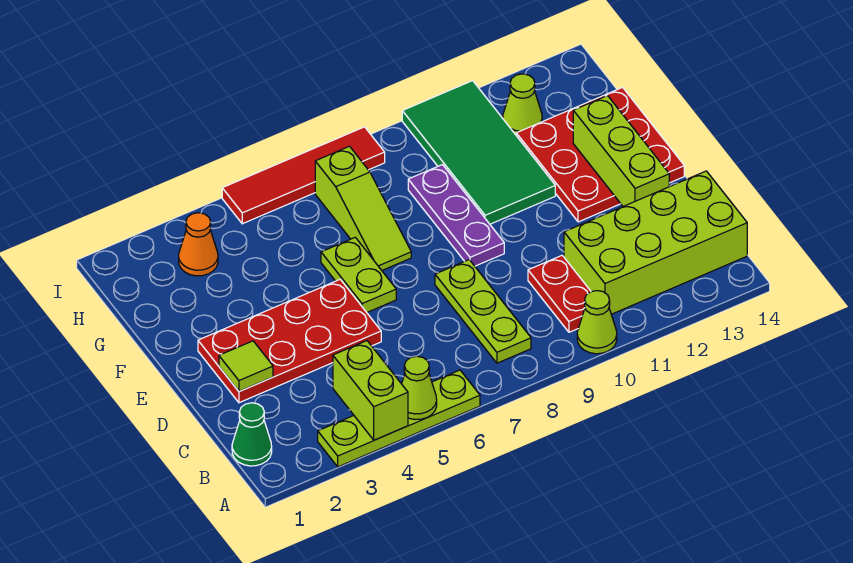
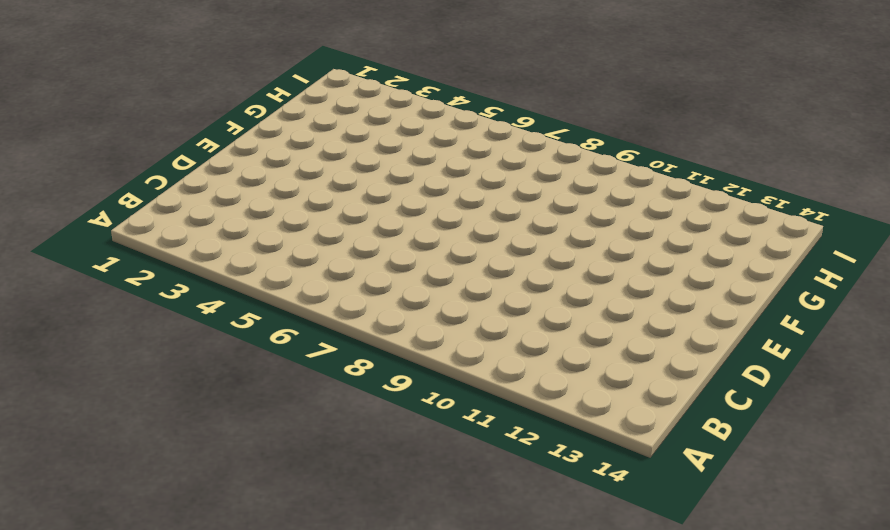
none -> lime plate A3:A6 level 1
none -> lime cone A10 level 1
none -> green cone B1 level 1

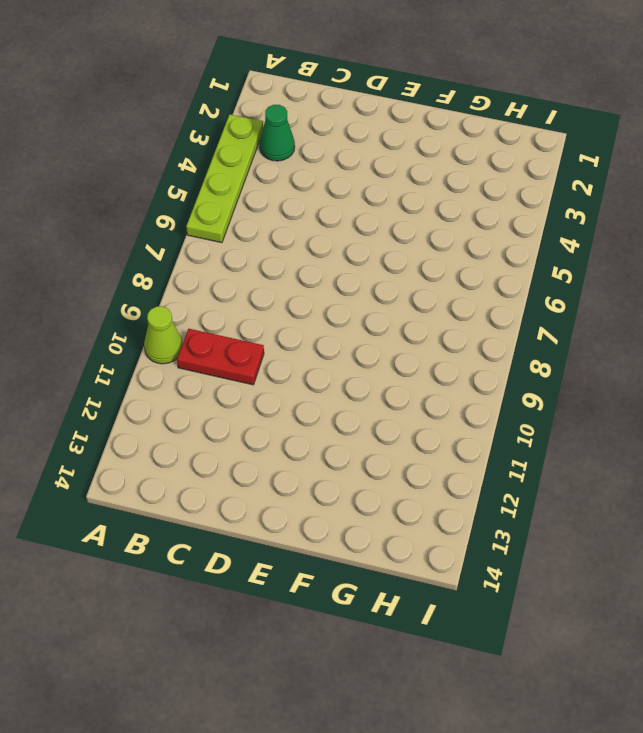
green cone B3 level 1 -> green cone B1 level 1
none -> lime plate B8:D8 level 1
none -> lime brick B11:C14 level 1
none -> red plate D2:E5 level 1

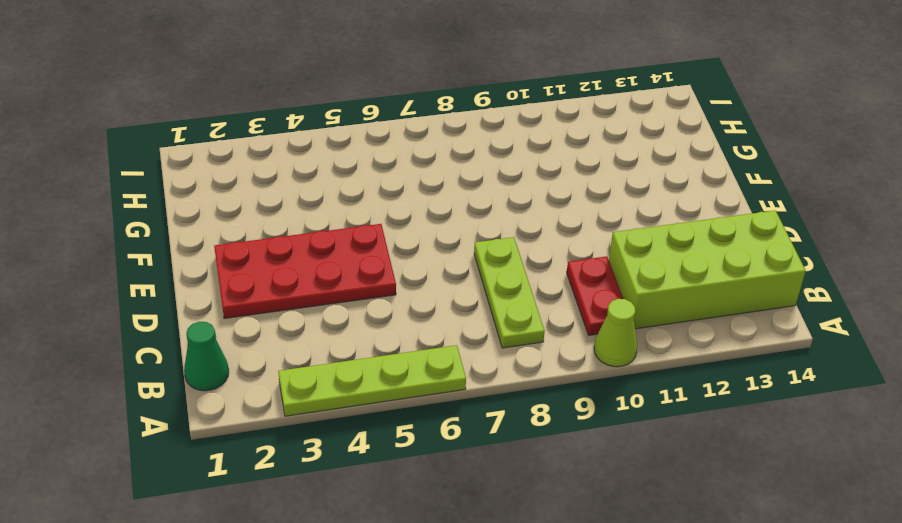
none -> lime plate E6:F6 level 1
none -> purple plate E9:G9 level 1
none -> red plate E12:G14 level 1

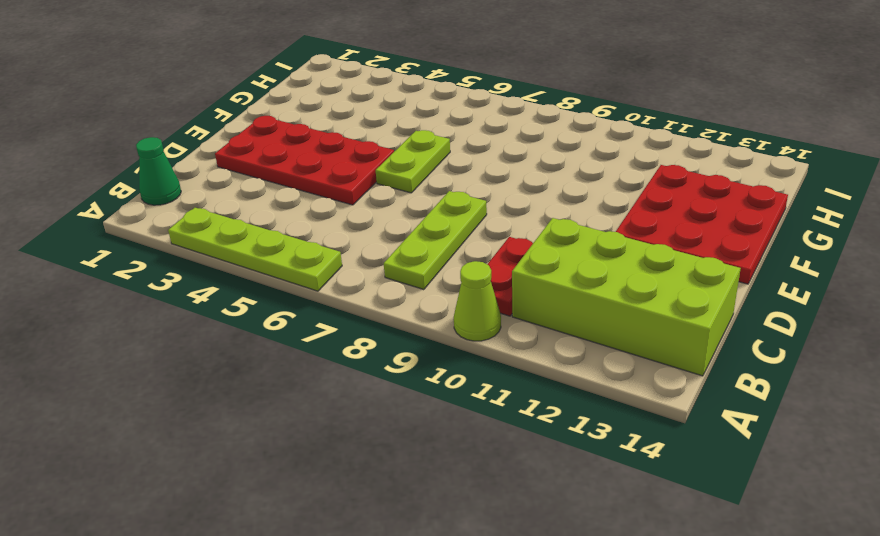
none -> purple plate E9:G9 level 1
none -> lime slope F7:H7 level 1 top H
none -> green tile F10:I11 level 1

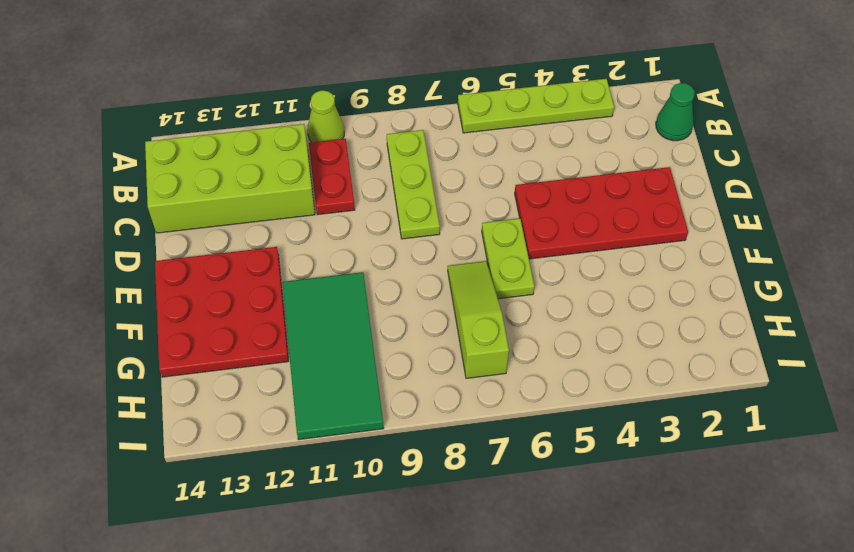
none -> purple plate E9:G9 level 1
none -> orange cone H3 level 1
none -> lime cone H12 level 1

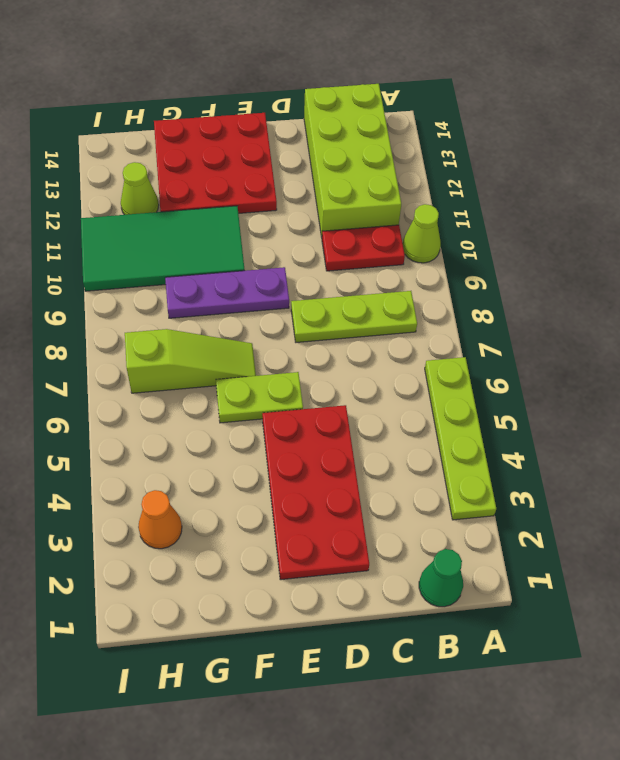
none -> red tile I5:I8 level 1
none -> lime brick A4:B4 level 2
none -> lime cone A5 level 2

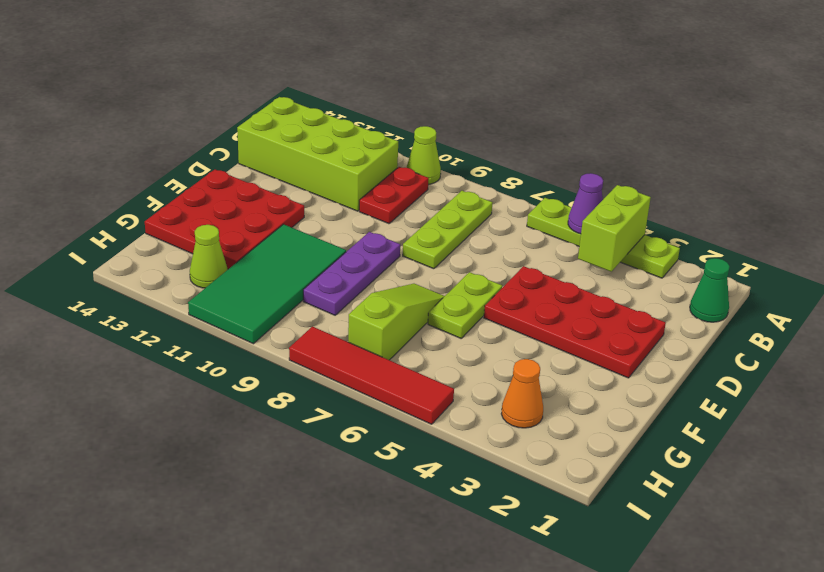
purple cone A5 level 2 -> lime cone A5 level 2
none -> lime tile D2 level 2
none -> lime brick D13:F13 level 2

